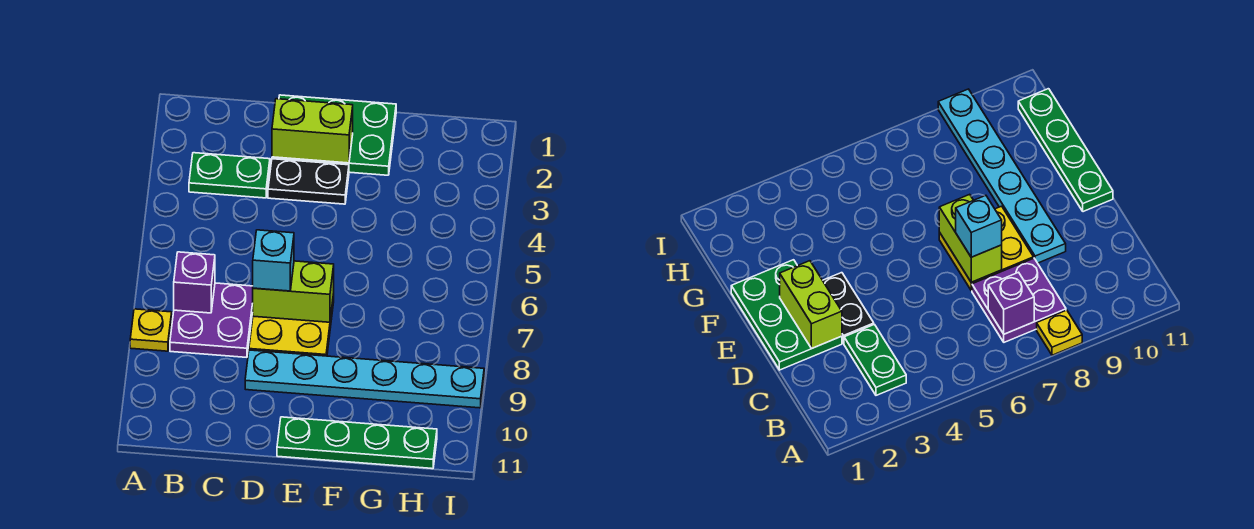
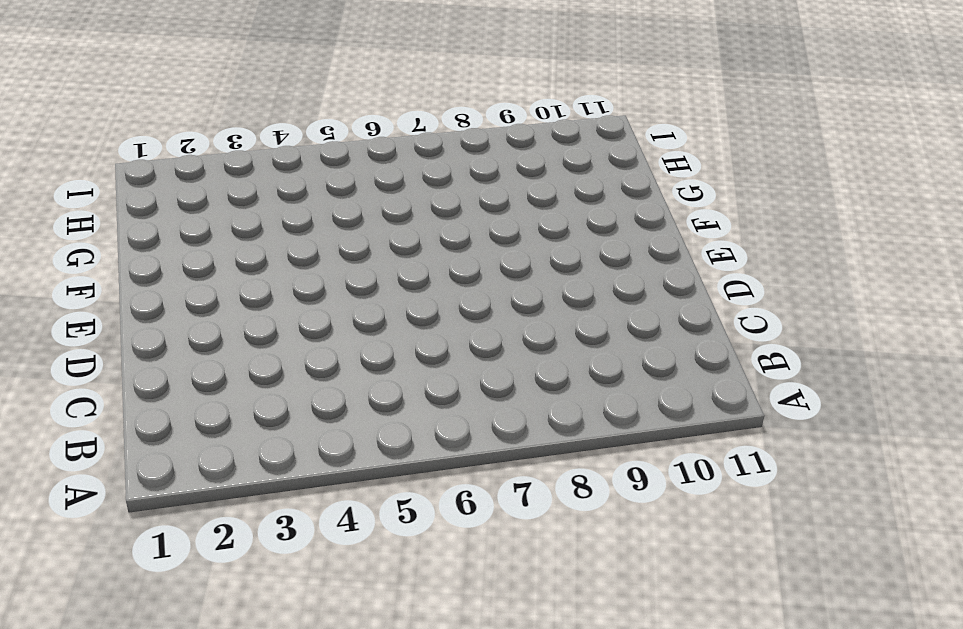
none -> yellow plate A8 level 1
none -> green plate B3:C3 level 1
none -> purple plate B7:C8 level 1

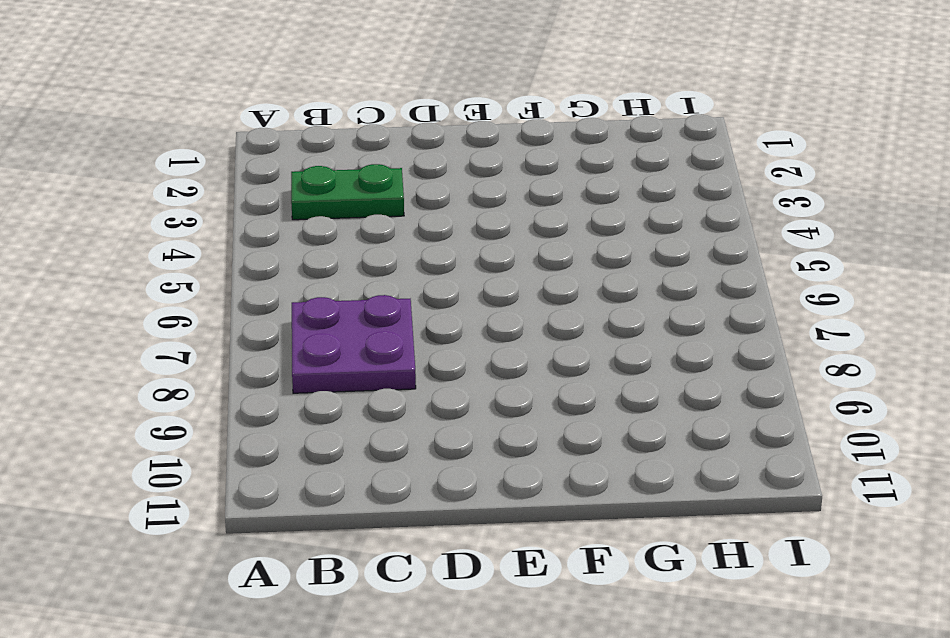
none -> yellow plate A8 level 1
none -> green plate D1:F2 level 1
none -> black plate D3:E3 level 1

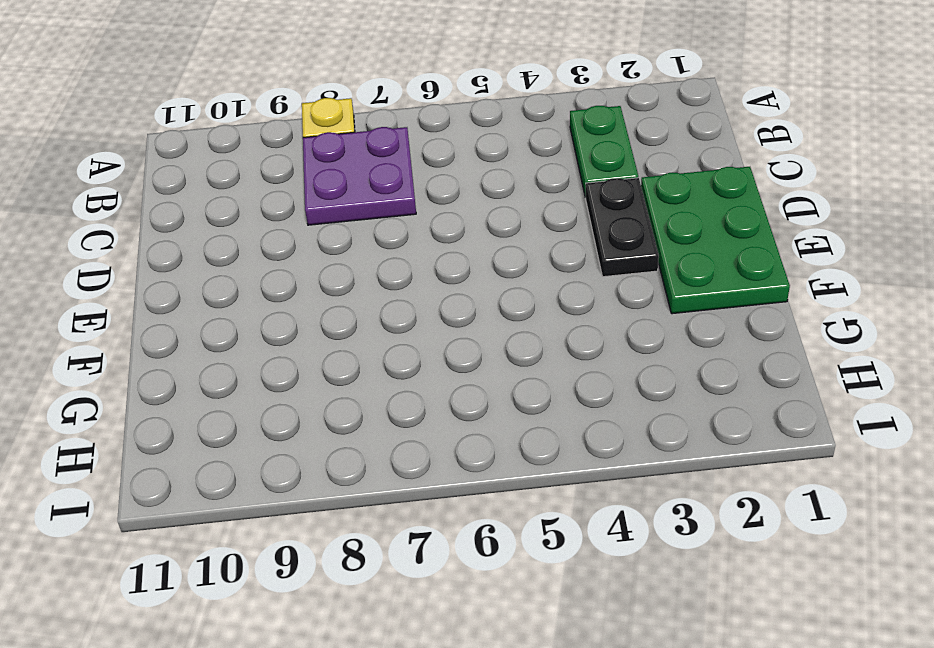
none -> yellow plate D7:E8 level 1
none -> cyan plate D9:I9 level 1
none -> green plate E11:H11 level 1

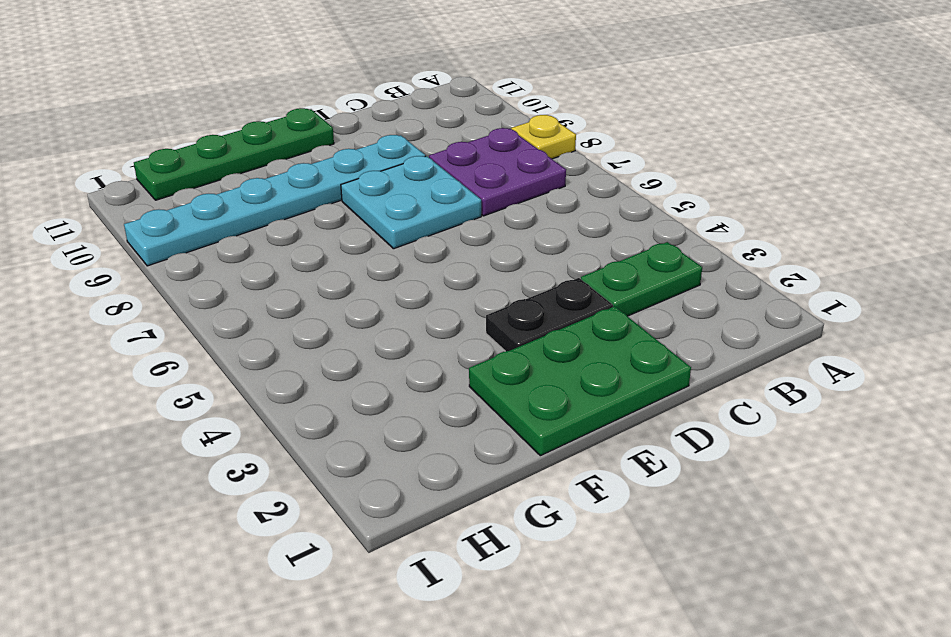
cyan plate D7:E8 level 1 -> yellow plate D7:E8 level 1
none -> purple brick B7 level 2
none -> lime brick D2:E2 level 2
none -> lime brick D7:E7 level 2

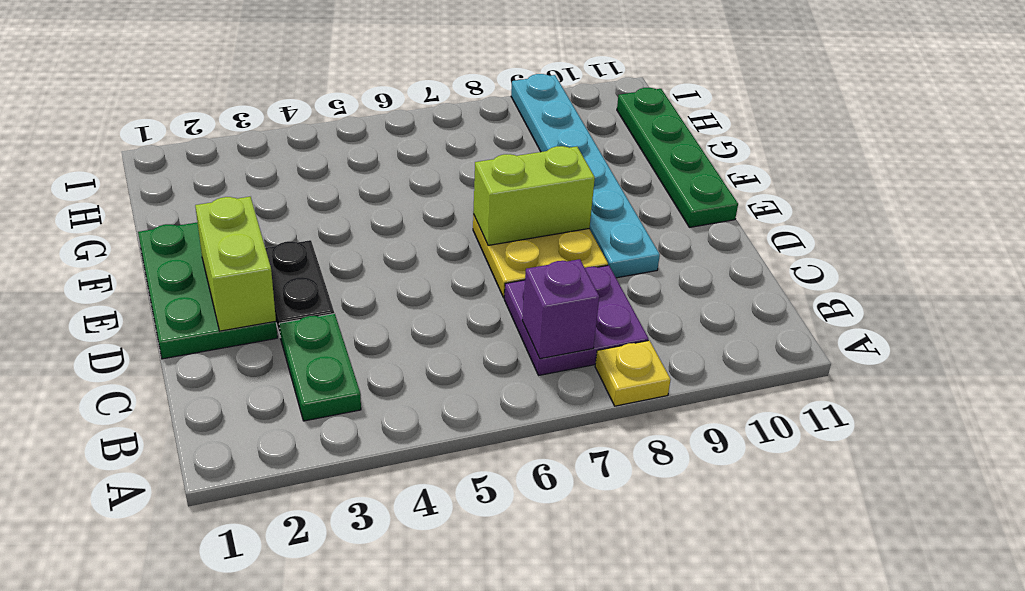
lime brick E7:E8 level 2 -> lime brick D7:E7 level 2
none -> cyan brick D7 level 3

